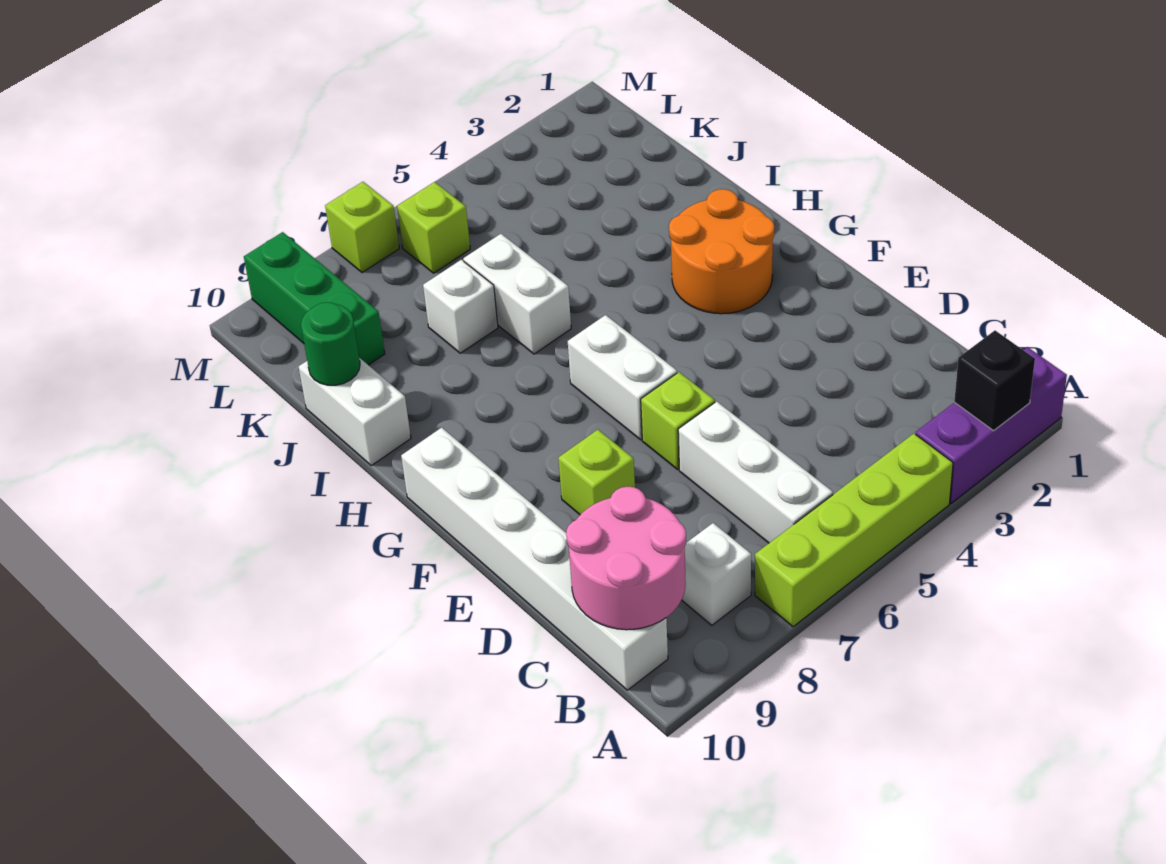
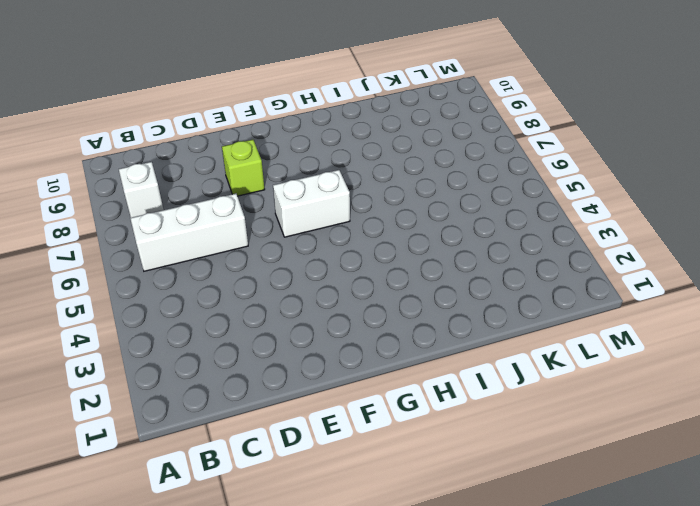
none -> purple brick A1:A3 level 1
none -> lime brick A4:A7 level 1
none -> white brick B10:G10 level 1

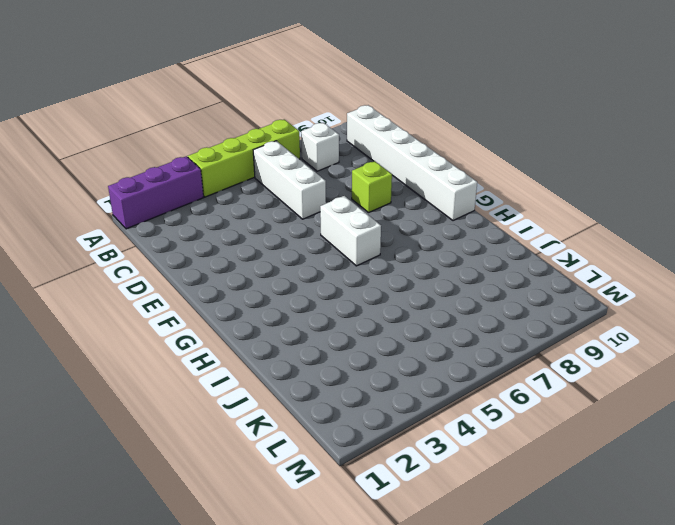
none -> lime brick E6 level 1
none -> orange round brick G2:H3 level 1
none -> white brick I6:J6 level 1

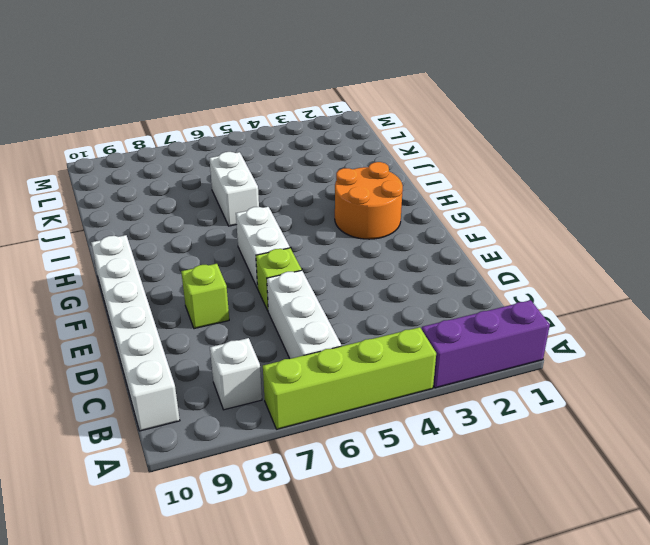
none -> white brick I10:J10 level 1
none -> white brick J7 level 1
none -> green brick K9:M9 level 1

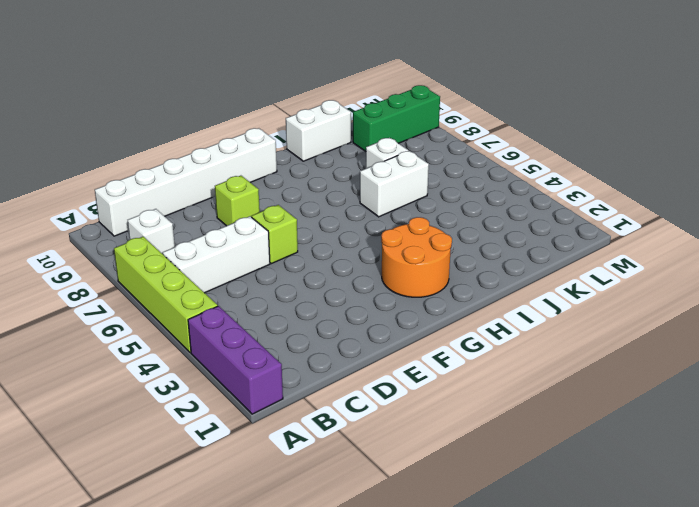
none -> white brick F6:G6 level 1
none -> lime brick L6 level 1
none -> lime brick M7 level 1

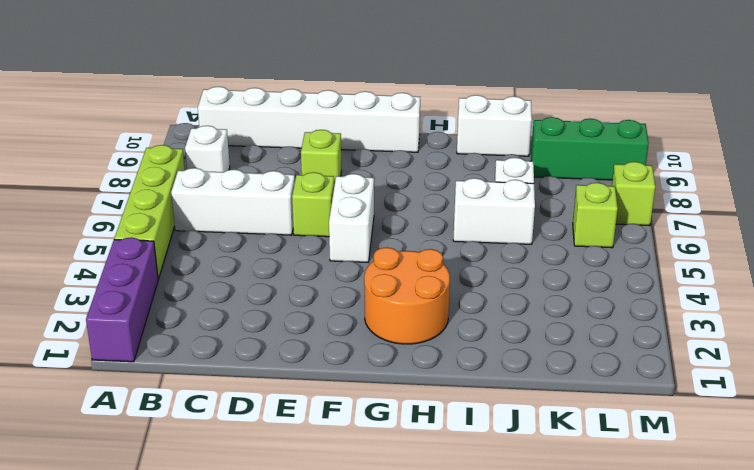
white brick F5:F6 level 1 -> white brick F6:G6 level 1
none -> black brick A2 level 2
none -> pink round brick B9:C10 level 2
none -> green round brick J10 level 2

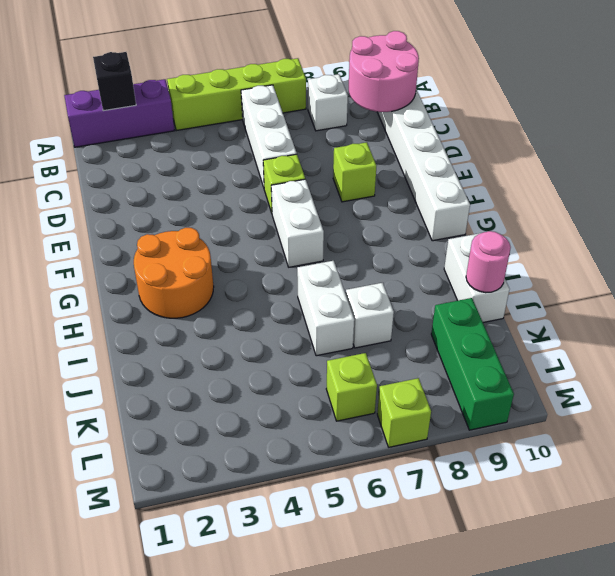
pink round brick J10 level 2 -> green round brick J10 level 2

